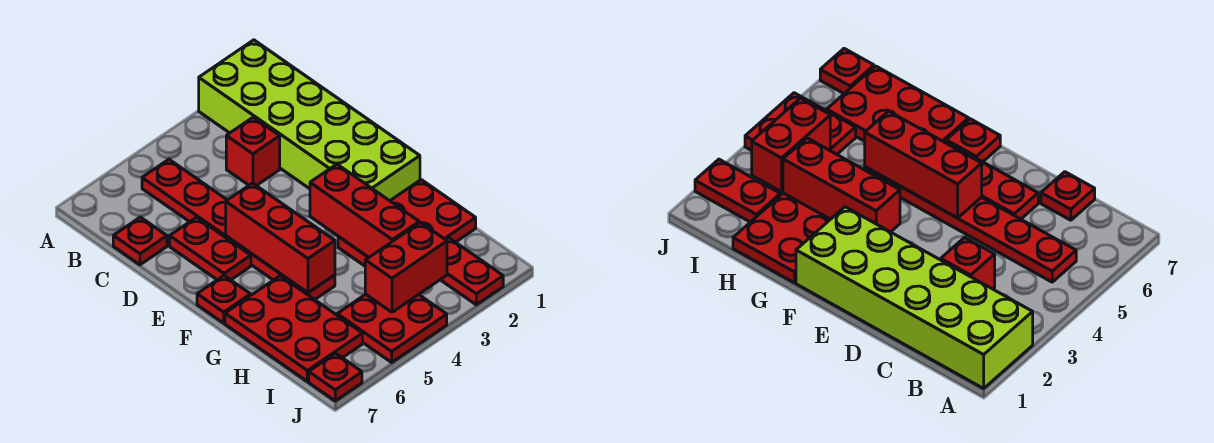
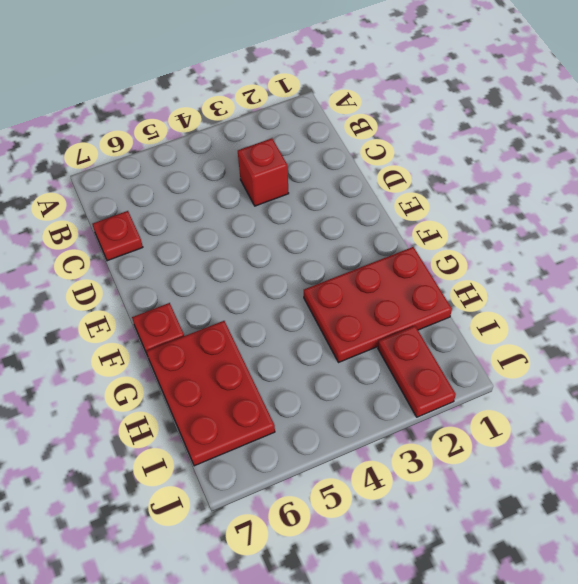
none -> lime brick A1:F2 level 1
none -> red plate B5:G5 level 1
none -> red plate D6:E6 level 1

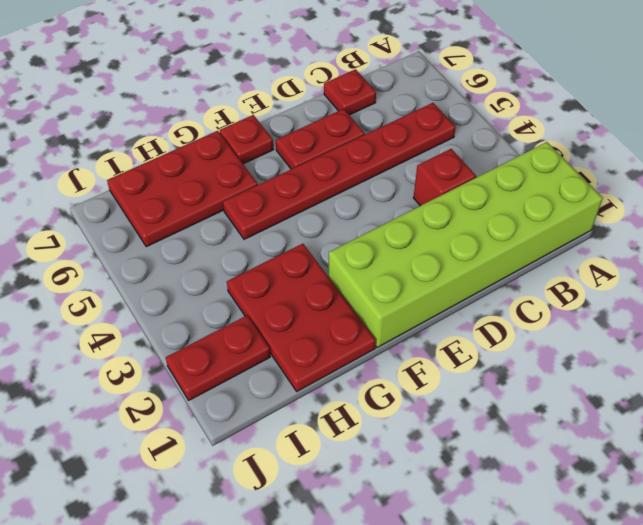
none -> red plate I4:J5 level 1
none -> red plate J7 level 1
none -> red brick E5:G5 level 2

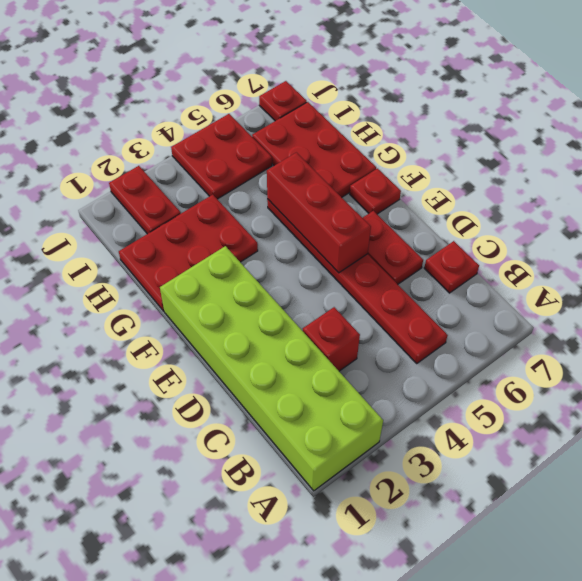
none -> red brick F3:H3 level 2
none -> red brick I3:I4 level 2

